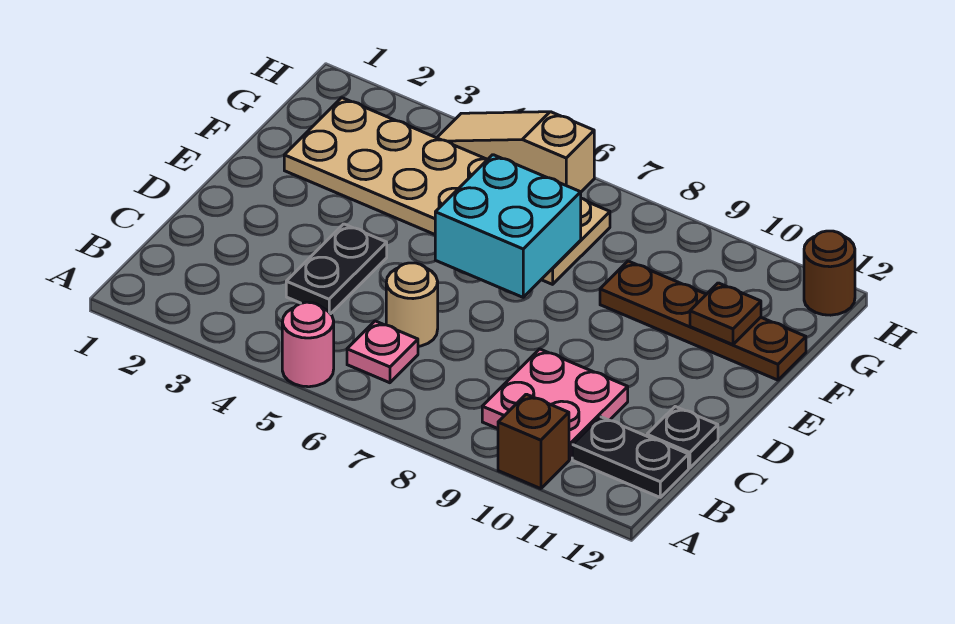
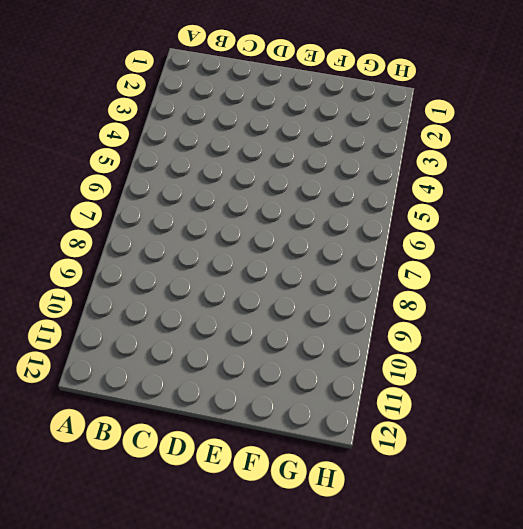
none -> pink round brick A5 level 1
none -> brown brick A10 level 1
none -> pink plate B6 level 1

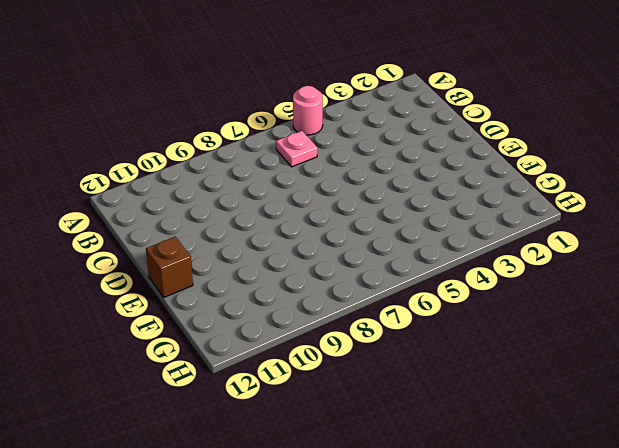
brown brick E12 level 1 -> brown brick A10 level 1
none -> pink plate B9:C10 level 1
none -> black plate B11:B12 level 1
none -> black plate C4:D4 level 1

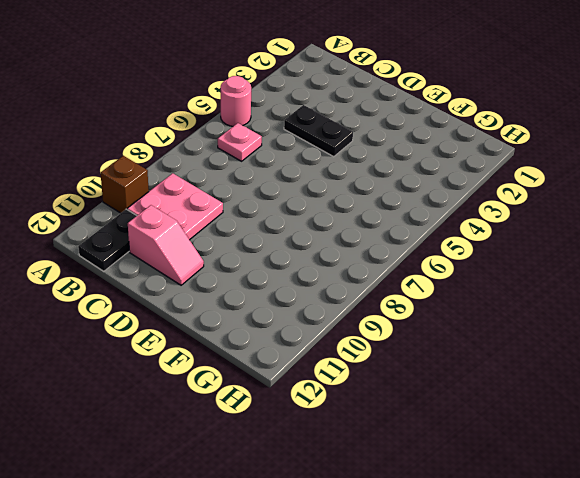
pink slope C11:D11 level 1 top C -> none
none -> tan round brick C6 level 1
none -> black plate C12 level 1
none -> tan plate F2:G7 level 1

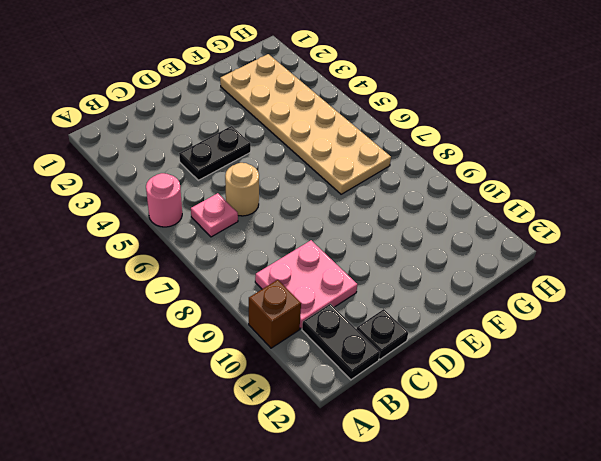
none -> brown plate F9:F12 level 1
none -> tan slope H4:H6 level 1 top 6
none -> brown round brick H12 level 1

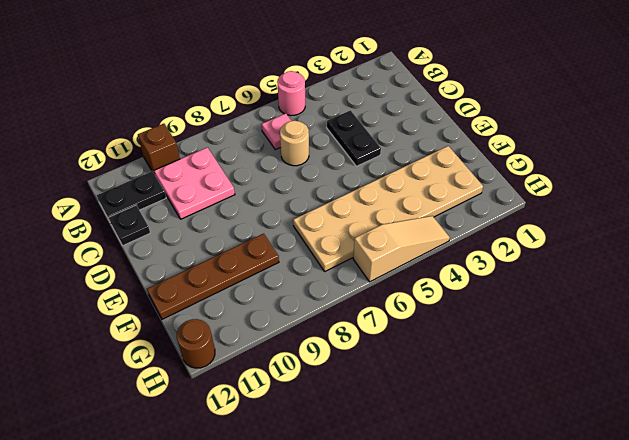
none -> cyan brick E6:F7 level 2
none -> brown plate F11 level 2

